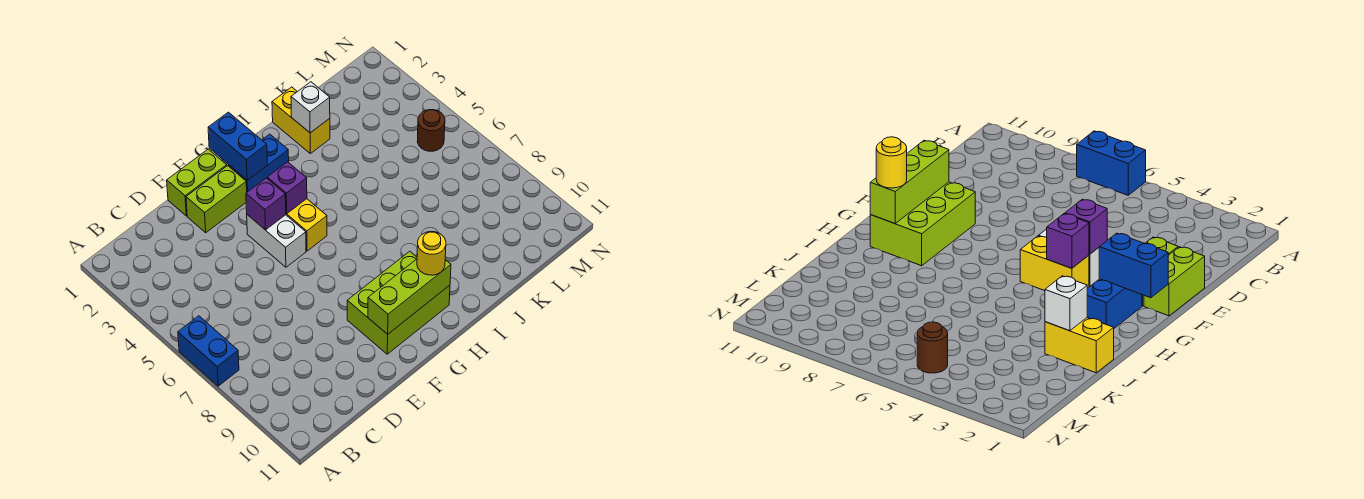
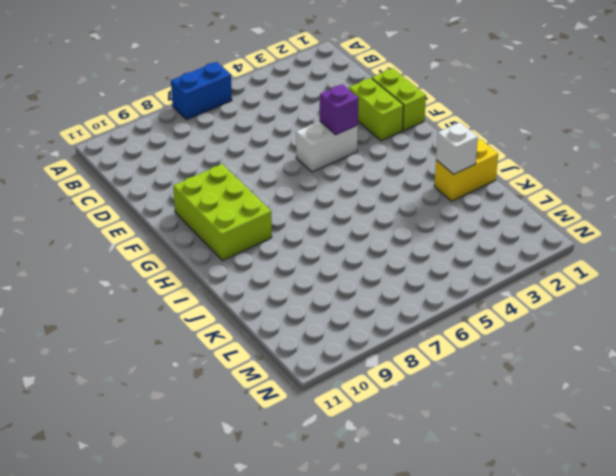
none -> blue brick G2:H2 level 1
none -> yellow brick G4:G5 level 1
none -> brown round brick M5 level 1

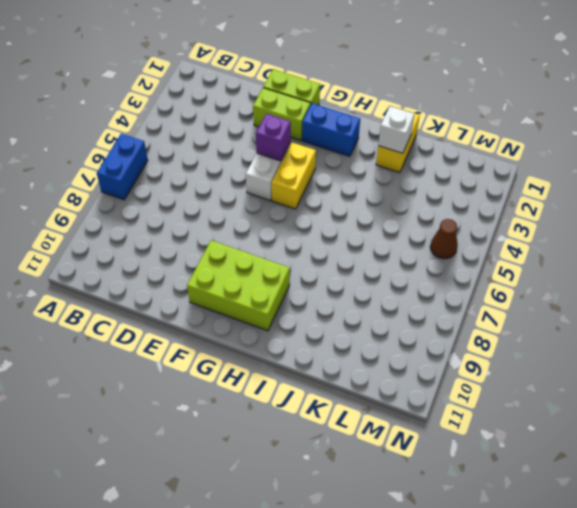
brown cone M5 level 1 -> brown round brick M5 level 1
none -> lime brick F10:H10 level 2
none -> blue brick G1:G2 level 2
none -> purple brick G4 level 2

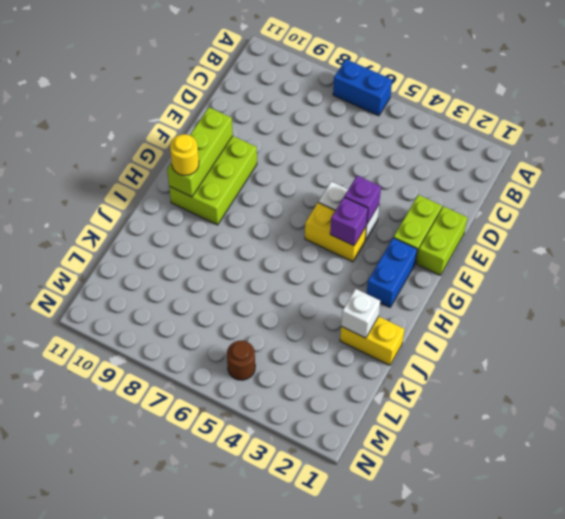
none -> blue brick G1:G2 level 2

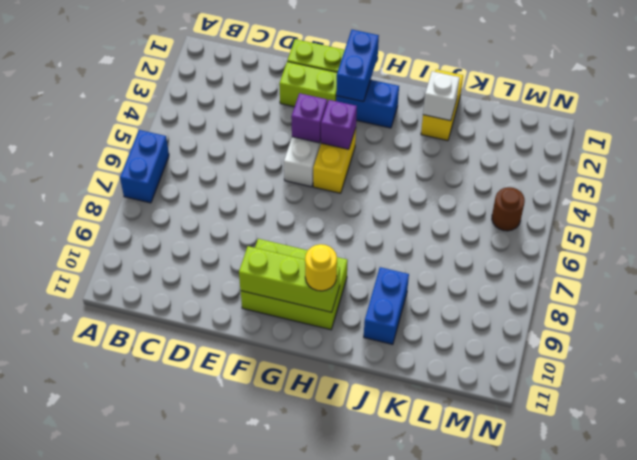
blue brick J9:J10 level 1 -> none

